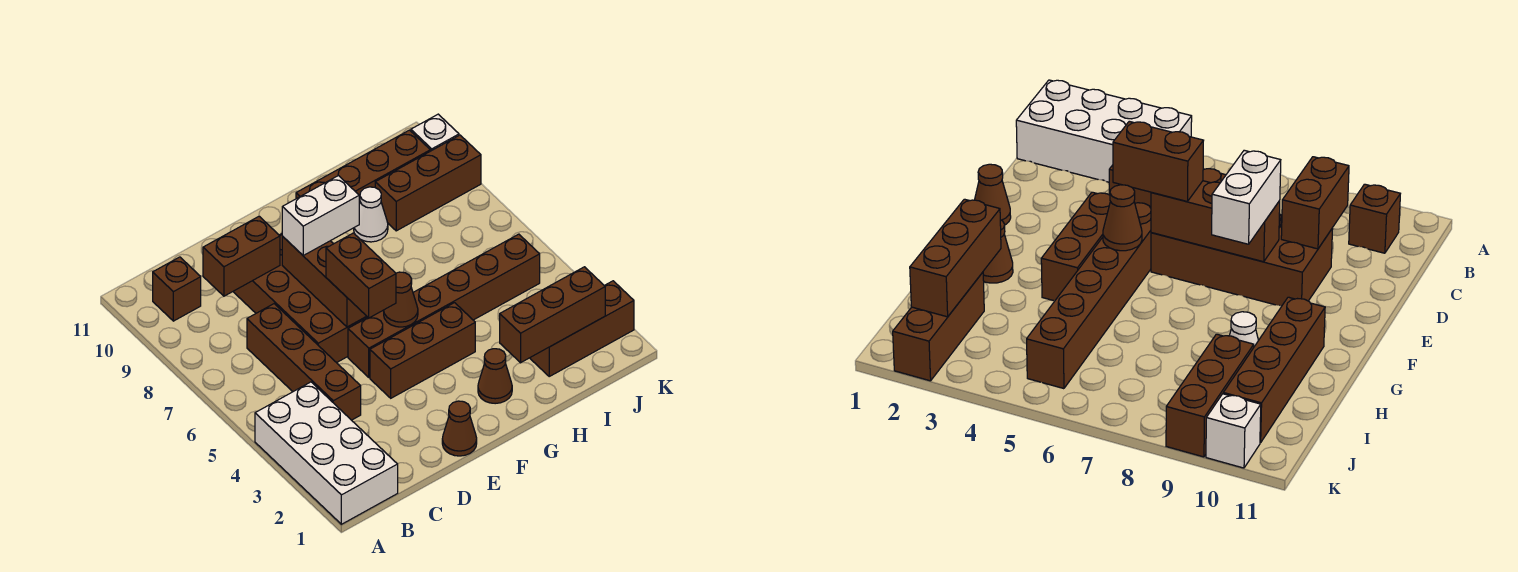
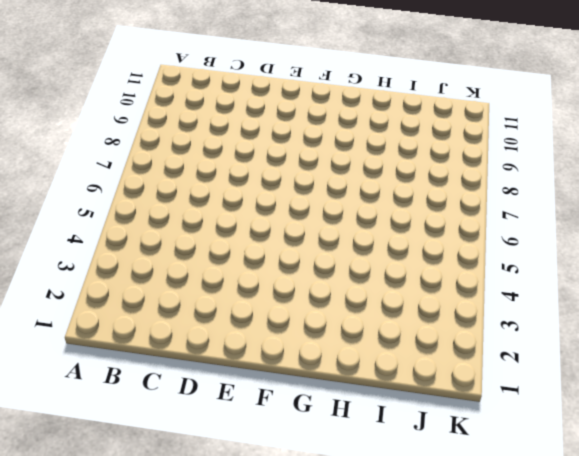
none -> white brick A1:B4 level 1
none -> brown brick B10 level 1
none -> brown brick C4:C7 level 1

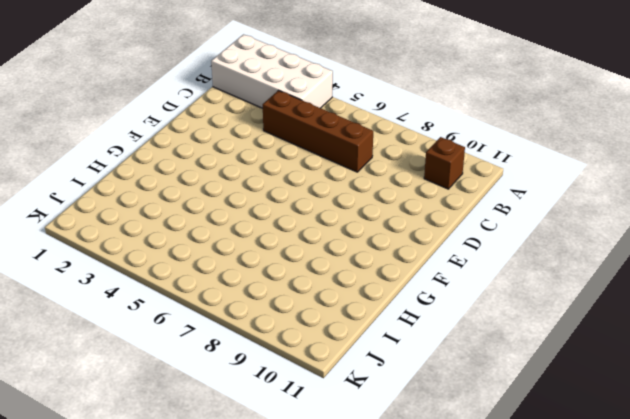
none -> brown brick D6:E9 level 1
none -> brown cone E1 level 1
none -> brown brick E4:G4 level 1

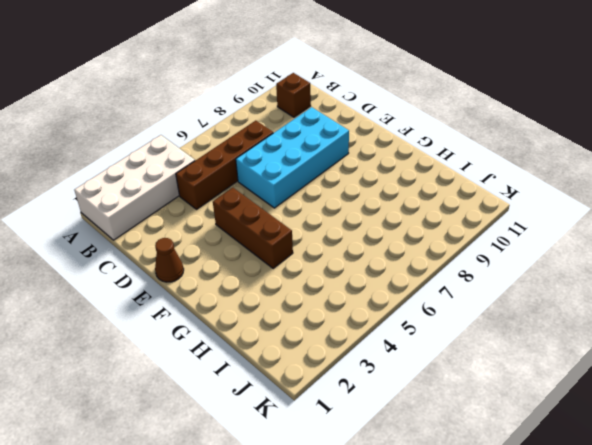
cyan brick D6:E9 level 1 -> brown brick D6:E9 level 1
none -> brown brick E5:J5 level 1
none -> brown cone G2 level 1
none -> brown brick G10:J10 level 1

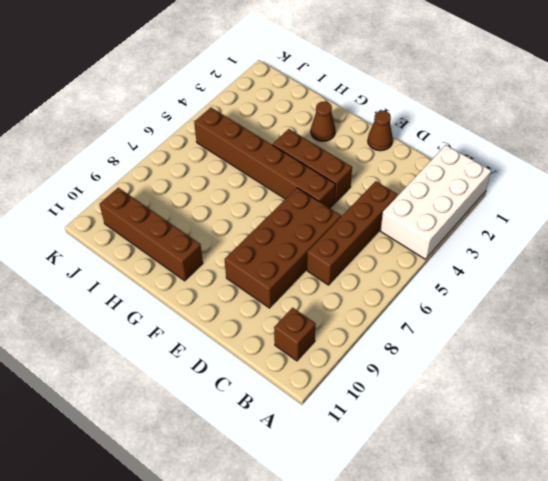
none -> white cone H9 level 1
none -> brown brick I2:K2 level 1
none -> brown brick I9:K9 level 1

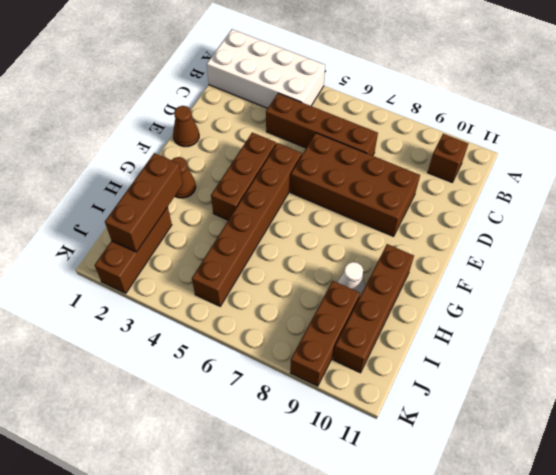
none -> white brick K10 level 1
none -> brown brick C9:D9 level 2
none -> brown brick E6:E8 level 2

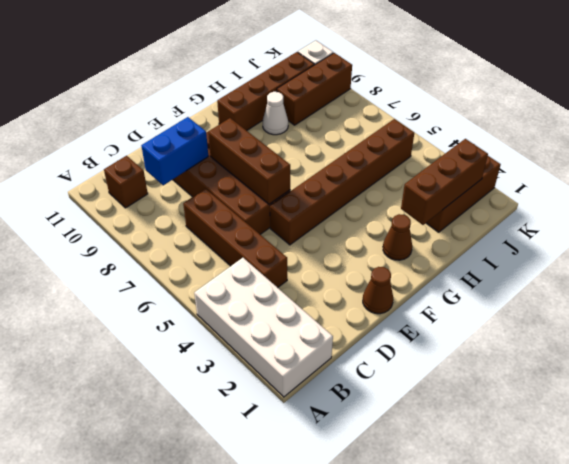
blue brick C9:D9 level 2 -> brown brick C9:D9 level 2
none -> brown brick E4:G4 level 1
none -> brown cone F5 level 2
none -> brown brick E5:E6 level 3

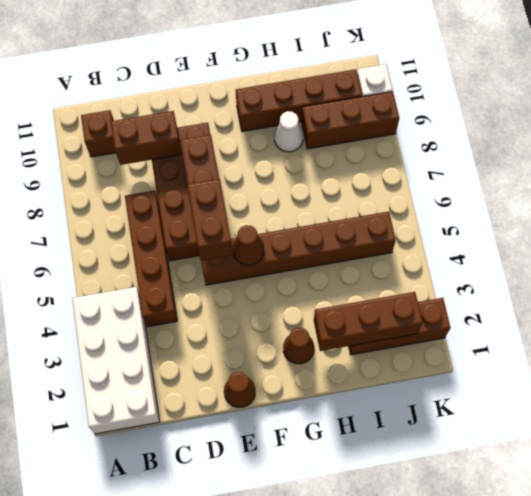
none -> brown brick E4:G4 level 1
none -> white brick E8:F8 level 3

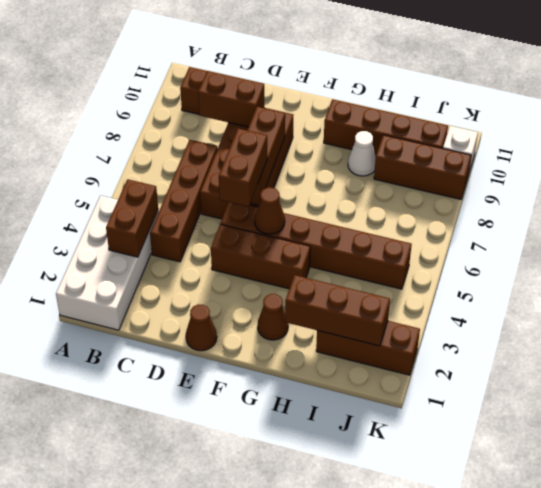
brown brick B3:B4 level 2 -> none
none -> white brick E8:F8 level 3

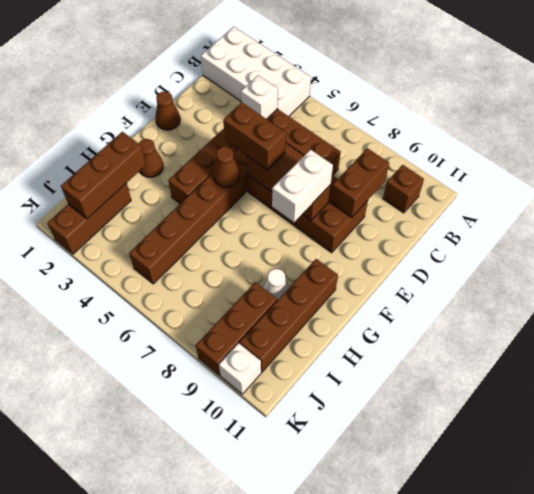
white brick C4 level 2 -> none

